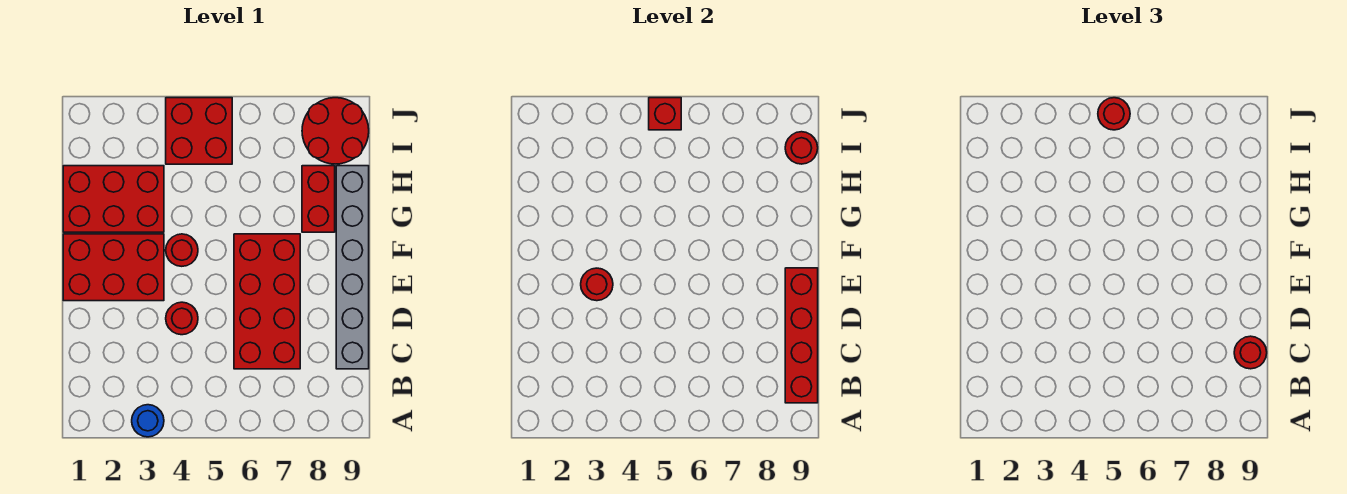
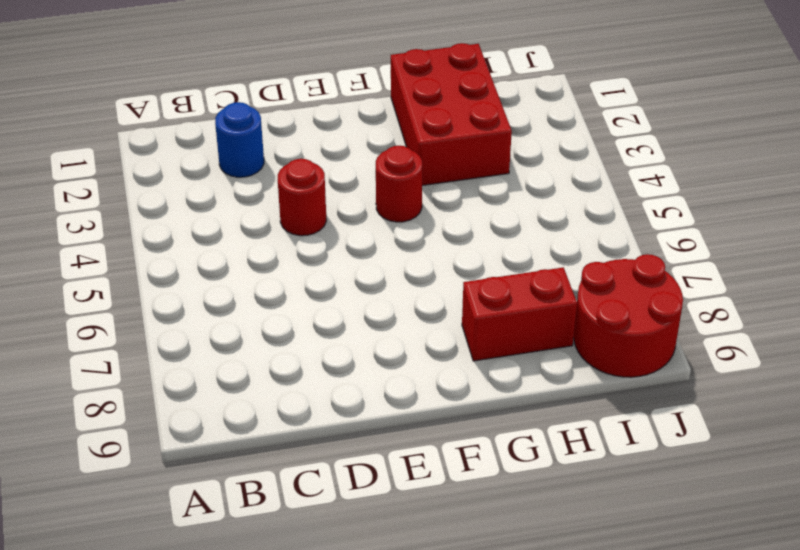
blue round brick C2 level 1 -> blue round brick A3 level 1
none -> red brick C6:F7 level 1
none -> grey brick C9:H9 level 1
none -> red brick E1:F3 level 1

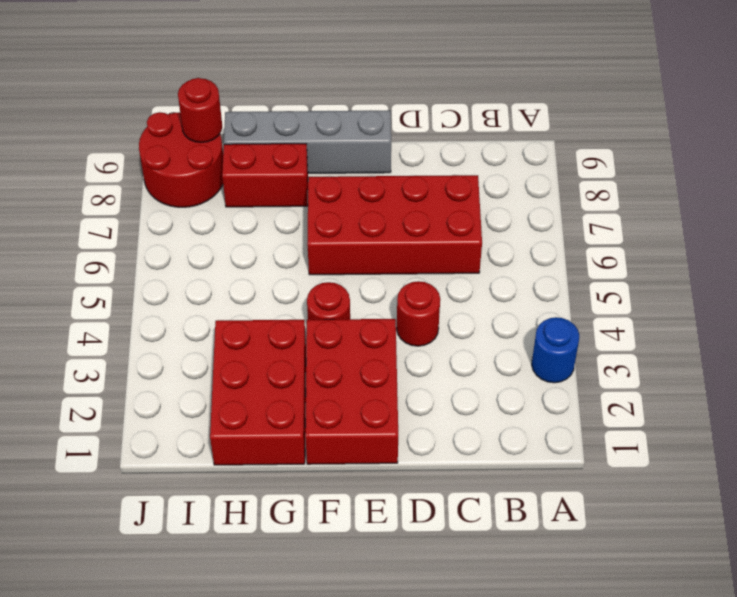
grey brick E9:H9 level 1 -> grey brick C9:H9 level 1
none -> red brick I4:J5 level 1
none -> red brick B9:E9 level 2
none -> red round brick E3 level 2

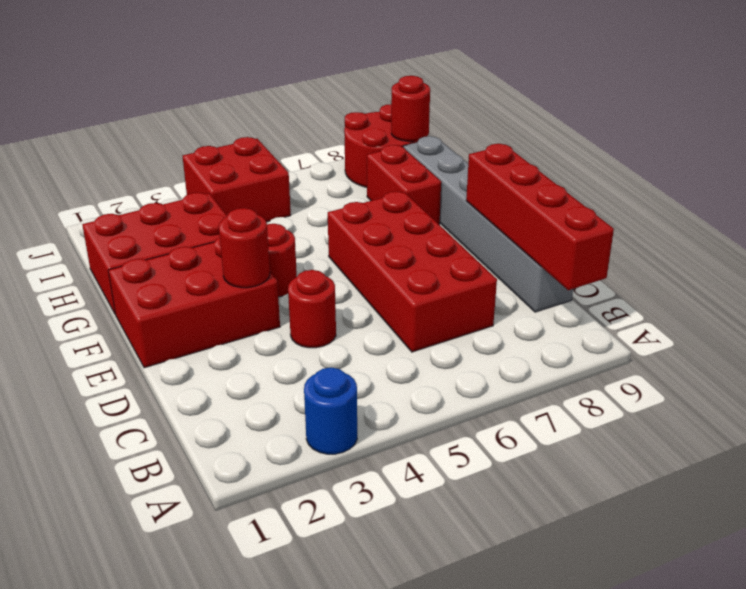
none -> red brick J5 level 2
none -> red round brick C9 level 3
none -> red round brick J5 level 3

